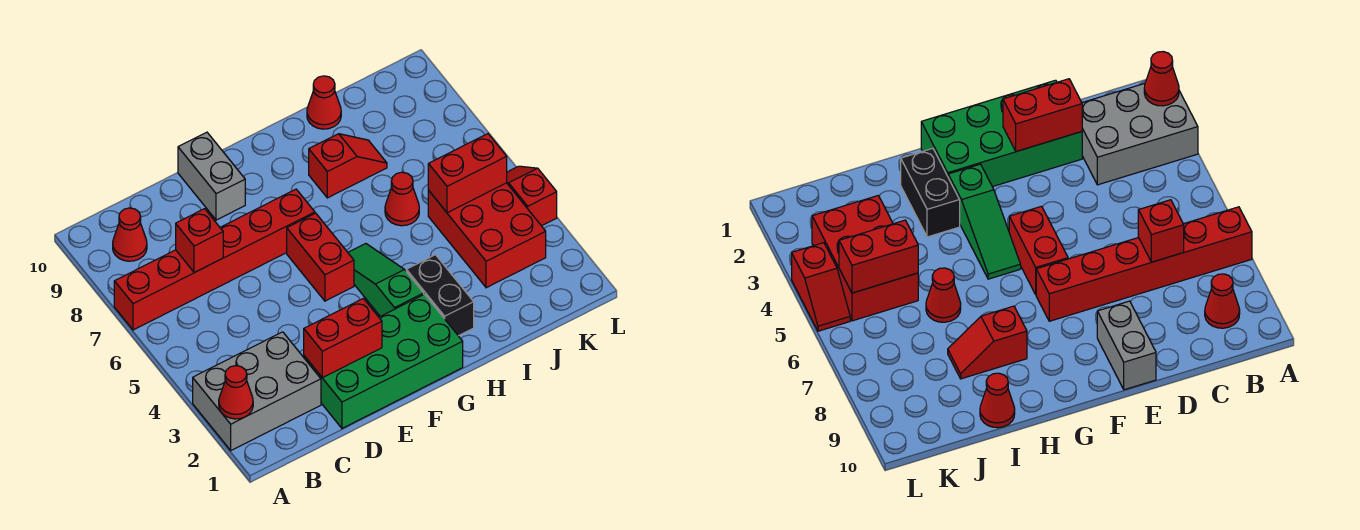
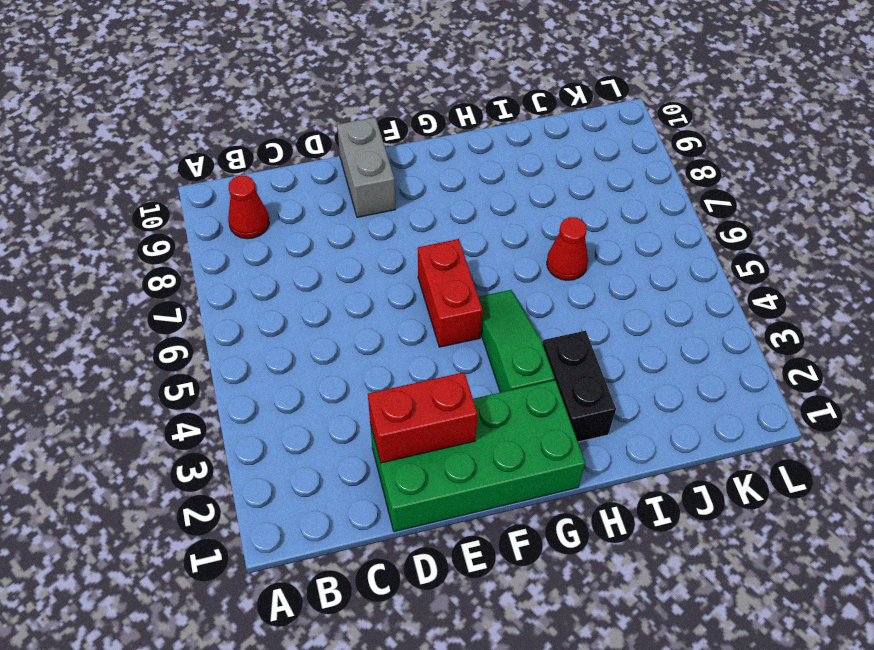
none -> grey brick A2:C3 level 1
none -> red brick A7:F7 level 1
none -> red slope H8:I8 level 1 top H

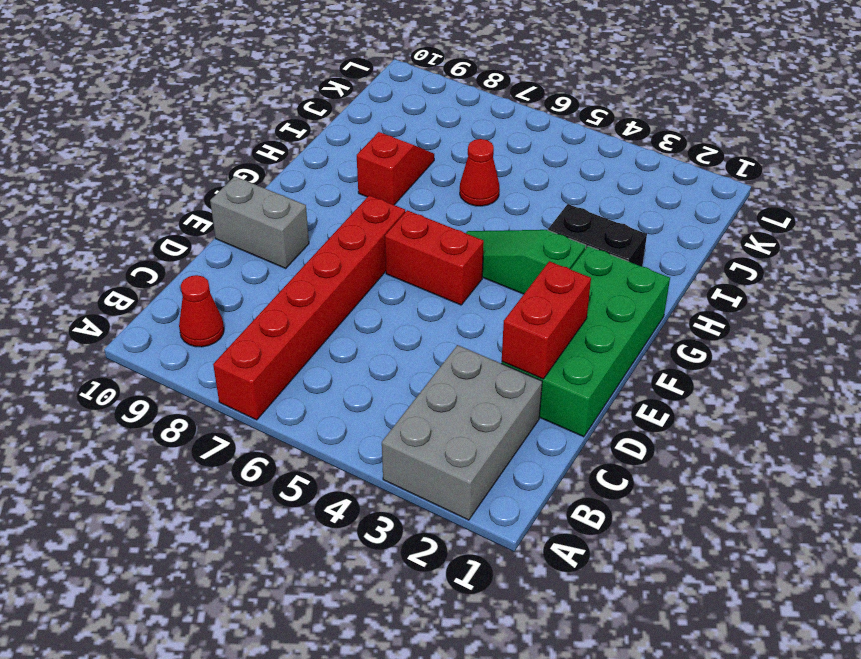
none -> red cone I10 level 1
none -> red brick J3:K5 level 1
none -> red slope L4:L5 level 1 top 4

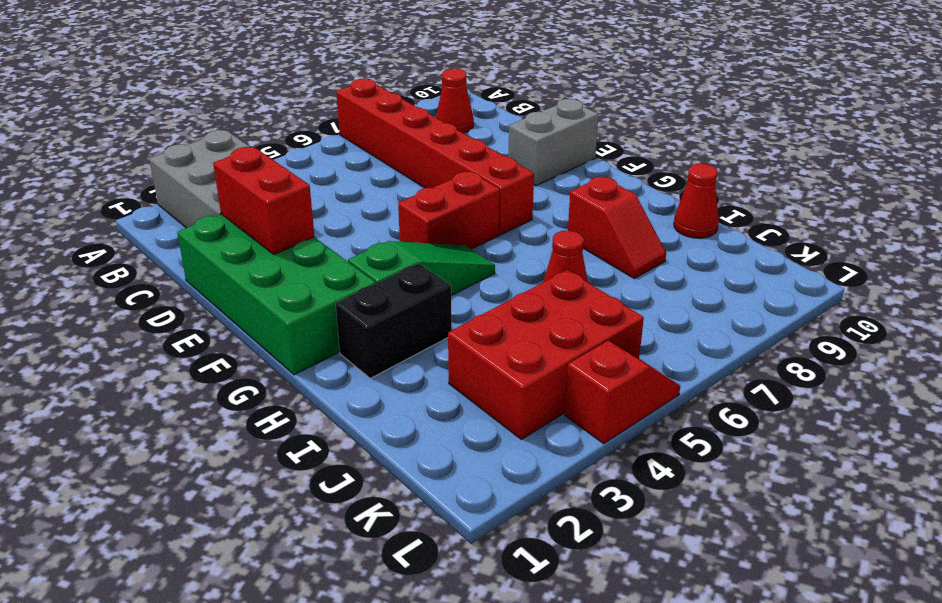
none -> red cone A2 level 2
none -> red brick C7 level 2
none -> red brick J5:K5 level 2

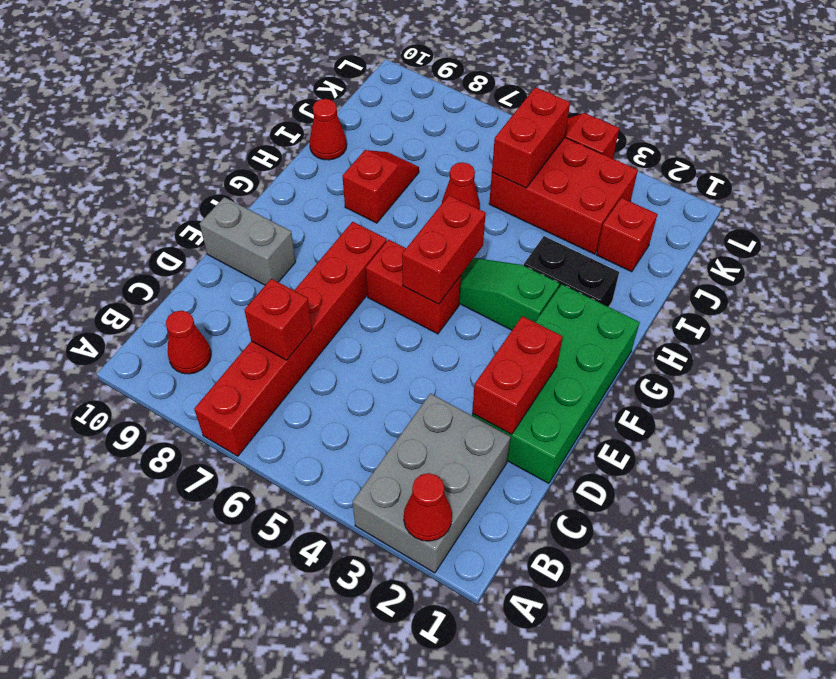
red brick F5:G5 level 2 -> none
red brick J2 level 1 -> none

